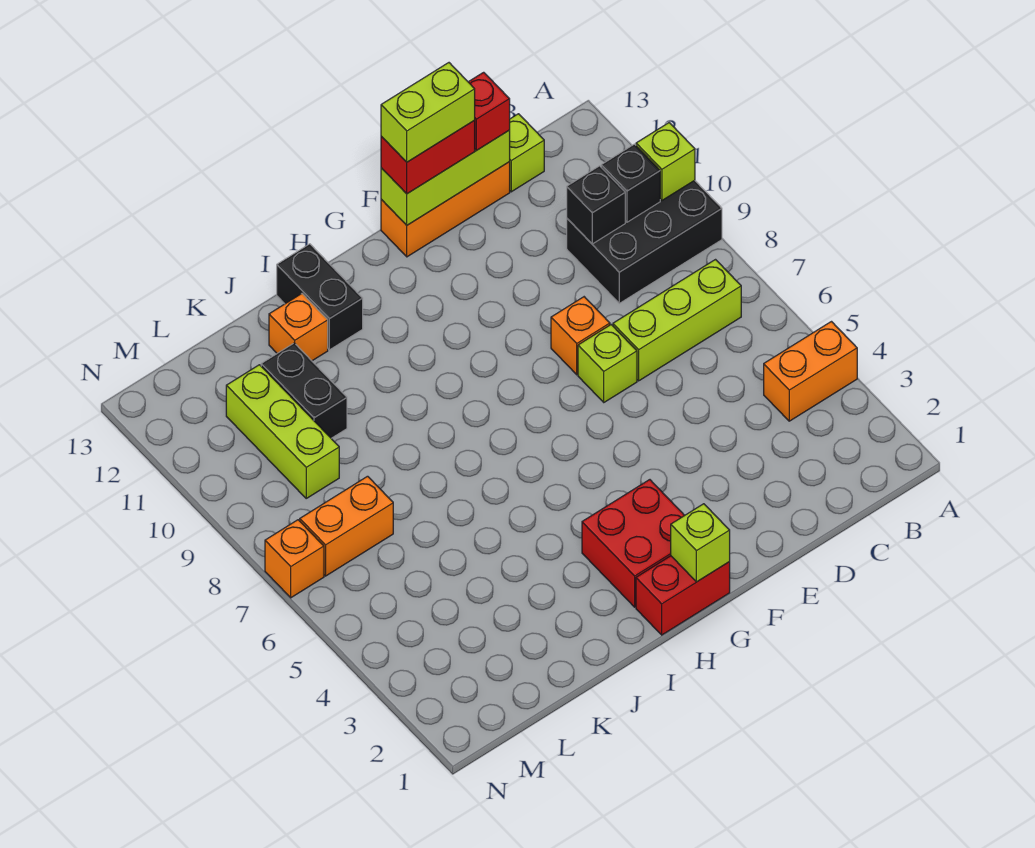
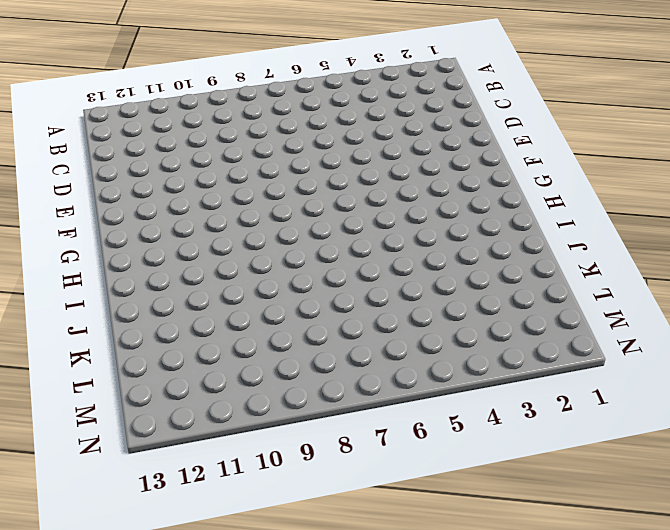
none -> orange brick A4:B4 level 1
none -> black brick A9:C10 level 1
none -> lime brick B7:D7 level 1

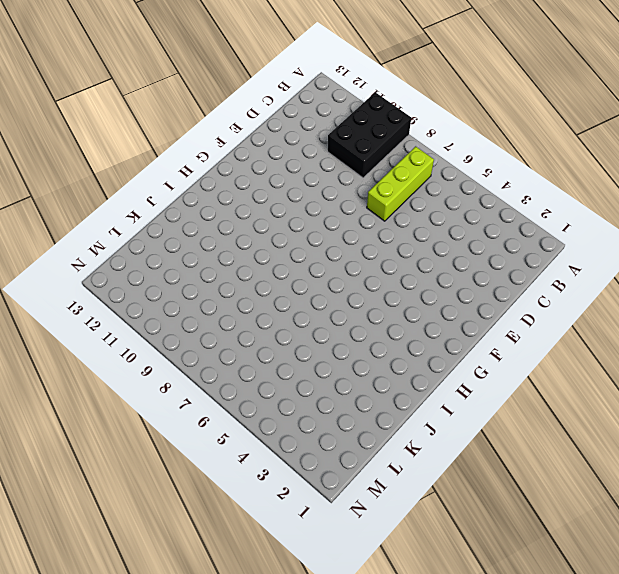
none -> orange brick A4:B4 level 1
none -> lime brick C13 level 1
none -> orange brick D13:F13 level 1

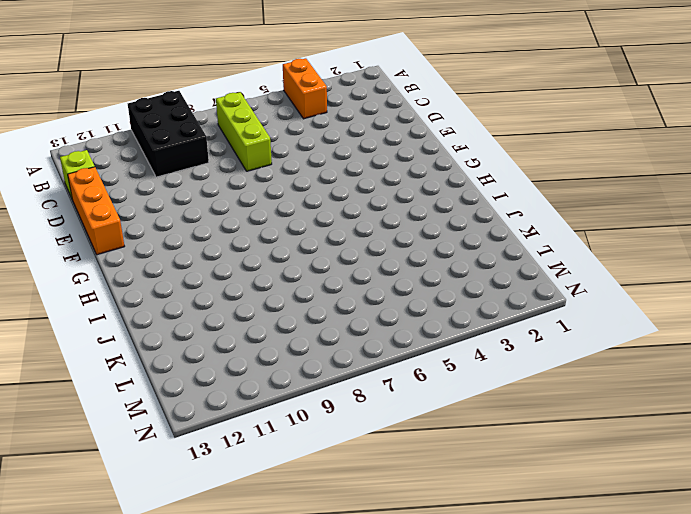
none -> lime brick E7 level 1
none -> orange brick E8 level 1
none -> red brick G1:H1 level 1

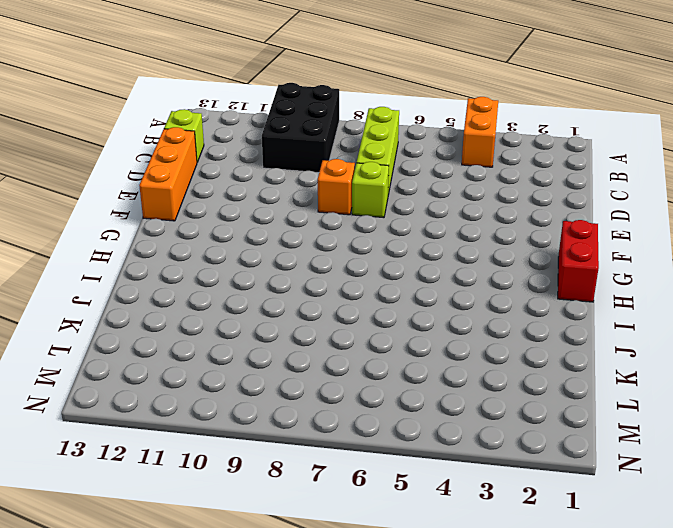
none -> red brick G2:H3 level 1
none -> black brick I12:I13 level 1
none -> orange brick J12 level 1

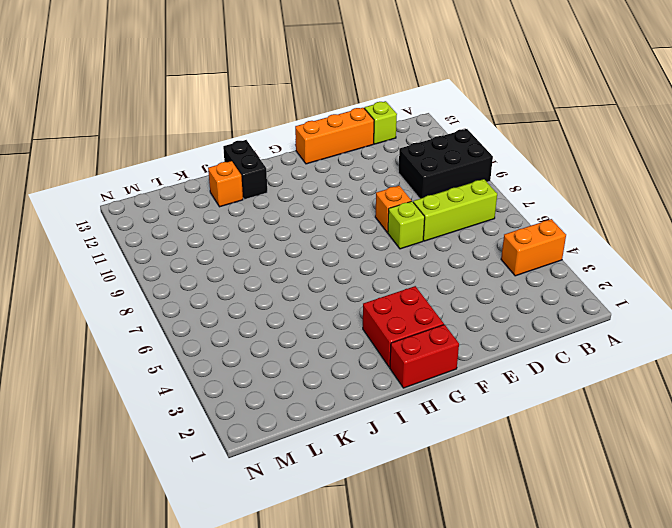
none -> black brick K10:K11 level 1
none -> orange brick L7:M7 level 1
none -> lime brick L9:L11 level 1

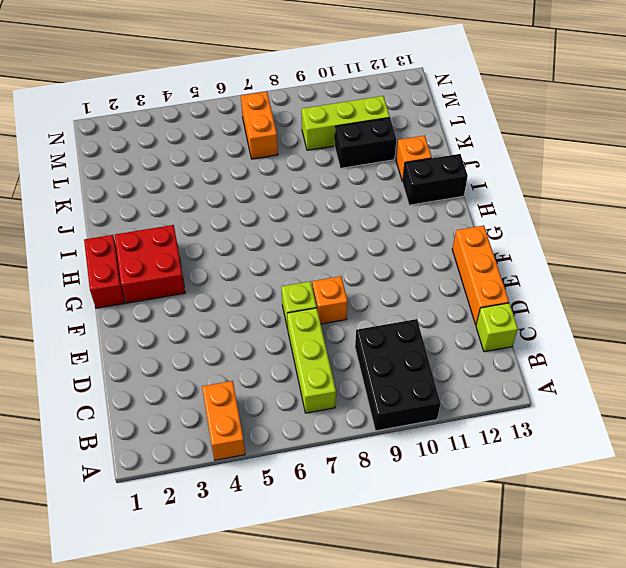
none -> orange brick N7 level 1
none -> lime brick A10 level 2
none -> black brick B10 level 2

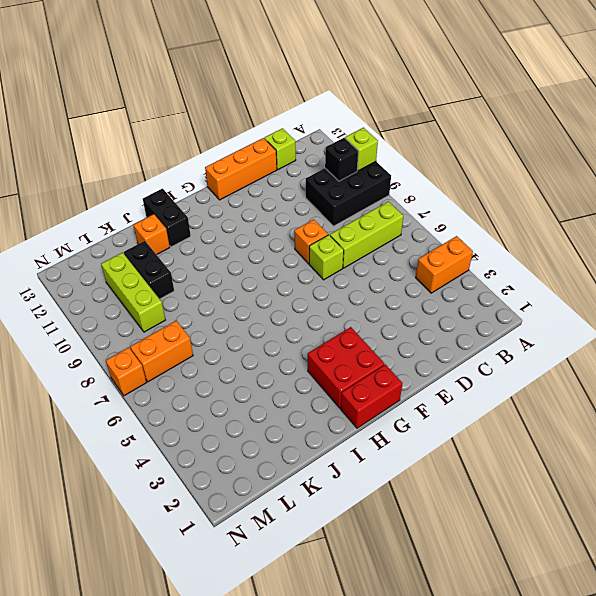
none -> black brick C10 level 2
none -> lime brick D13:F13 level 2
none -> lime brick G1 level 2

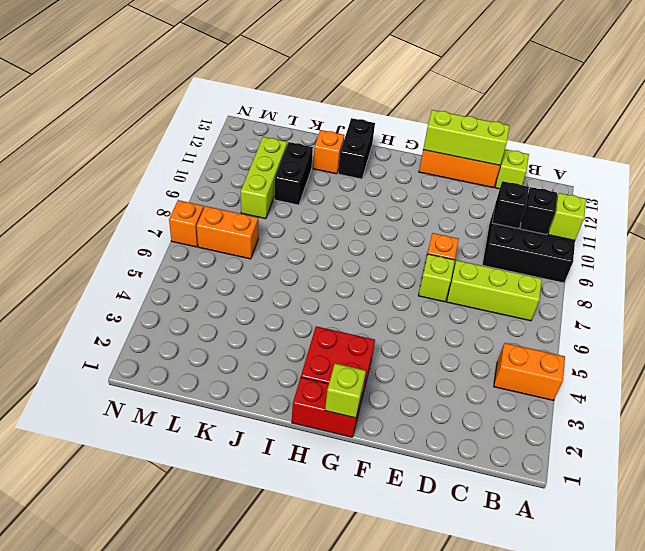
none -> red brick D13 level 3
none -> red brick E13:F13 level 3
none -> lime brick E13:F13 level 4

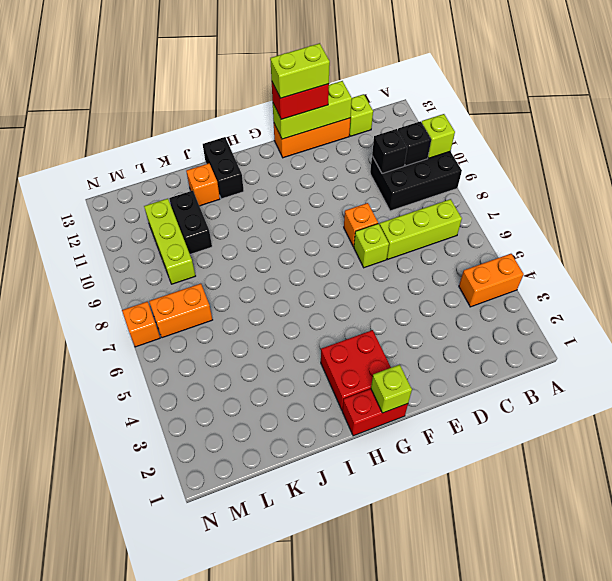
none -> red brick D13 level 3

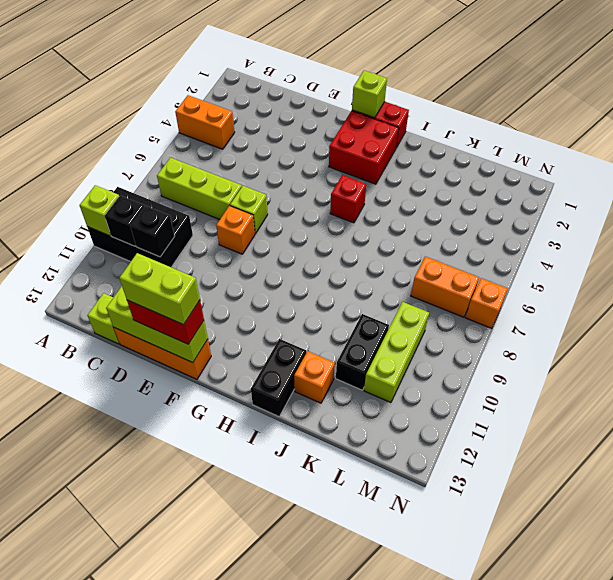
red brick H5 level 1 -> red brick D13 level 3

